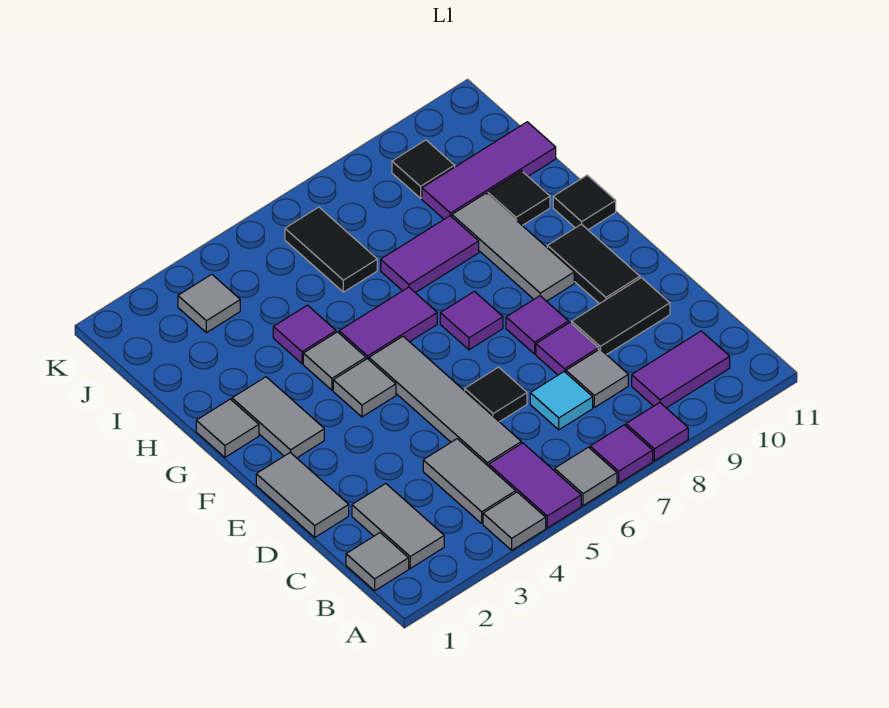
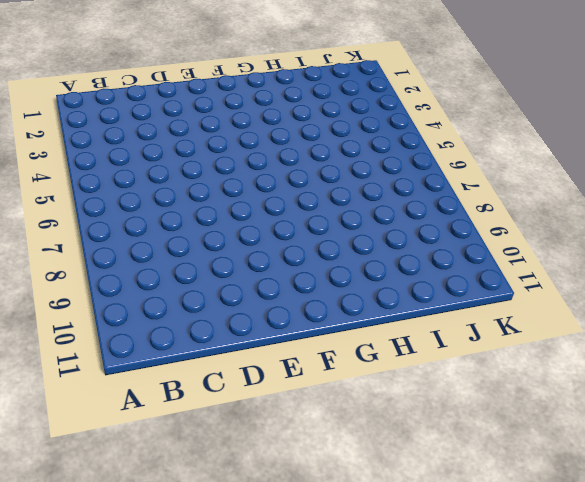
none -> grey tile A4 level 1
none -> purple tile A5:B5 level 1
none -> grey tile A6 level 1
none -> purple tile A7 level 1

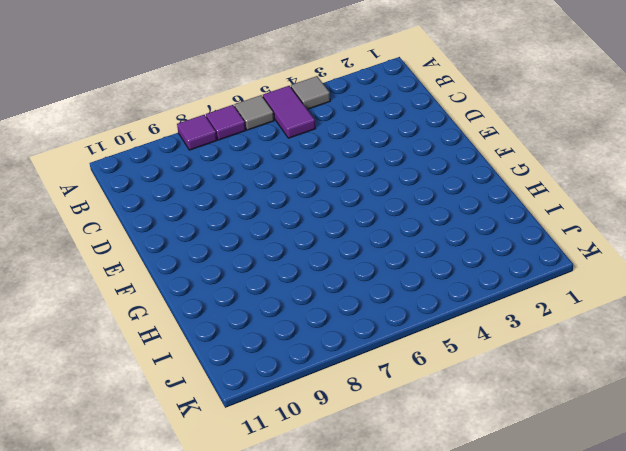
none -> grey tile B1 level 1
none -> grey tile B2:C2 level 1
none -> grey tile B4:C4 level 1
none -> purple tile B9:B10 level 1

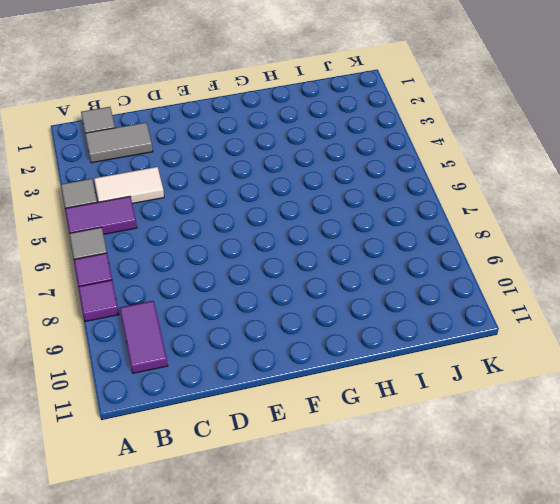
white tile B4:C4 level 1 -> grey tile B4:C4 level 1
none -> grey tile C5:F5 level 1
none -> cyan tile C7 level 1
none -> grey tile C8 level 1
none -> grey tile D1:E1 level 1

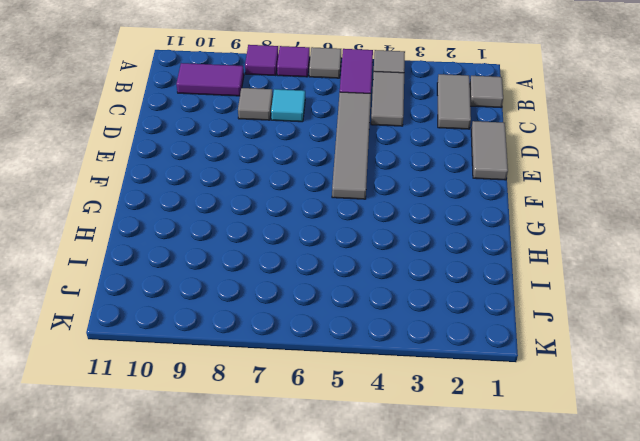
none -> black tile D6 level 1
none -> purple tile D8 level 1
none -> black tile D9:D10 level 1
none -> purple tile E8 level 1

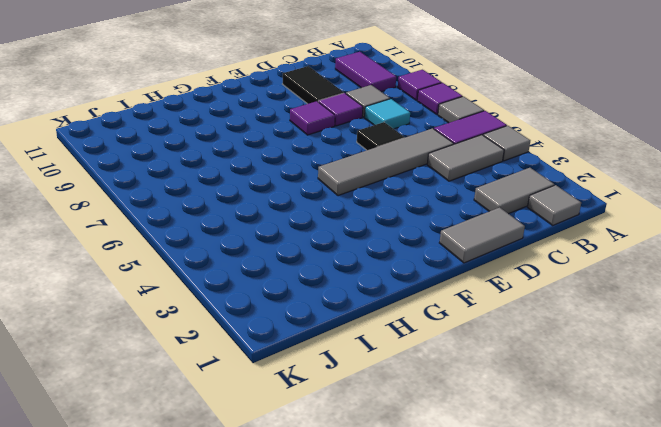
none -> black tile E10:F10 level 1
none -> grey tile F2:G2 level 1
none -> grey tile F4 level 1
none -> purple tile F7 level 1

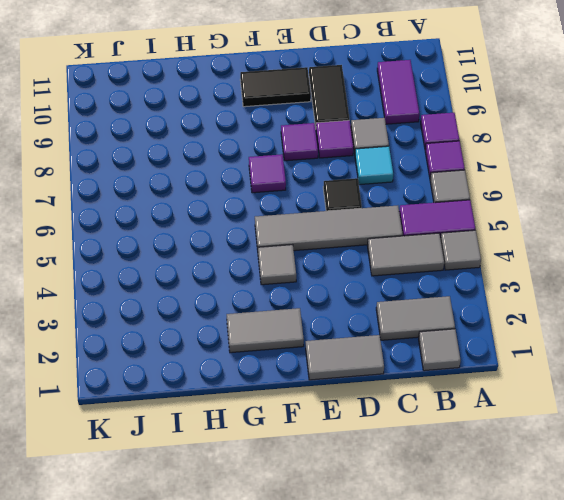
none -> grey tile F9:H9 level 1
none -> grey tile G1 level 1
none -> grey tile G4 level 1
none -> purple tile G5:G6 level 1

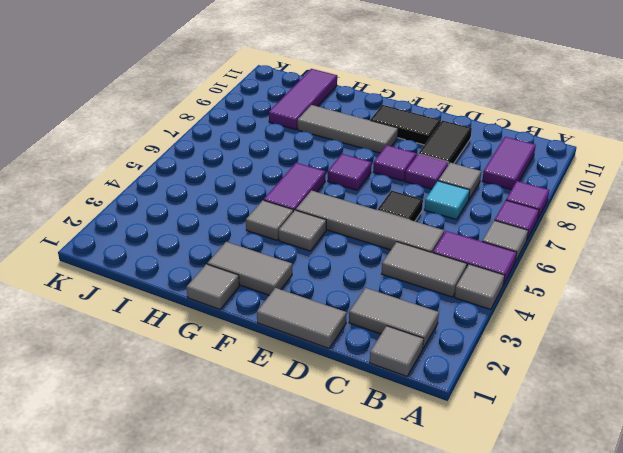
none -> black tile G11 level 1
none -> purple tile H4 level 1
none -> purple tile H7:H8 level 1
none -> black tile H10 level 1

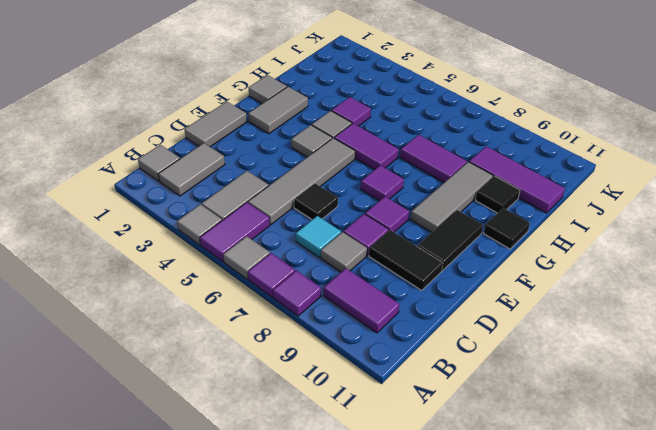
none -> black tile I6:J6 level 1
none -> grey tile J3 level 1
none -> black tile J9 level 1

